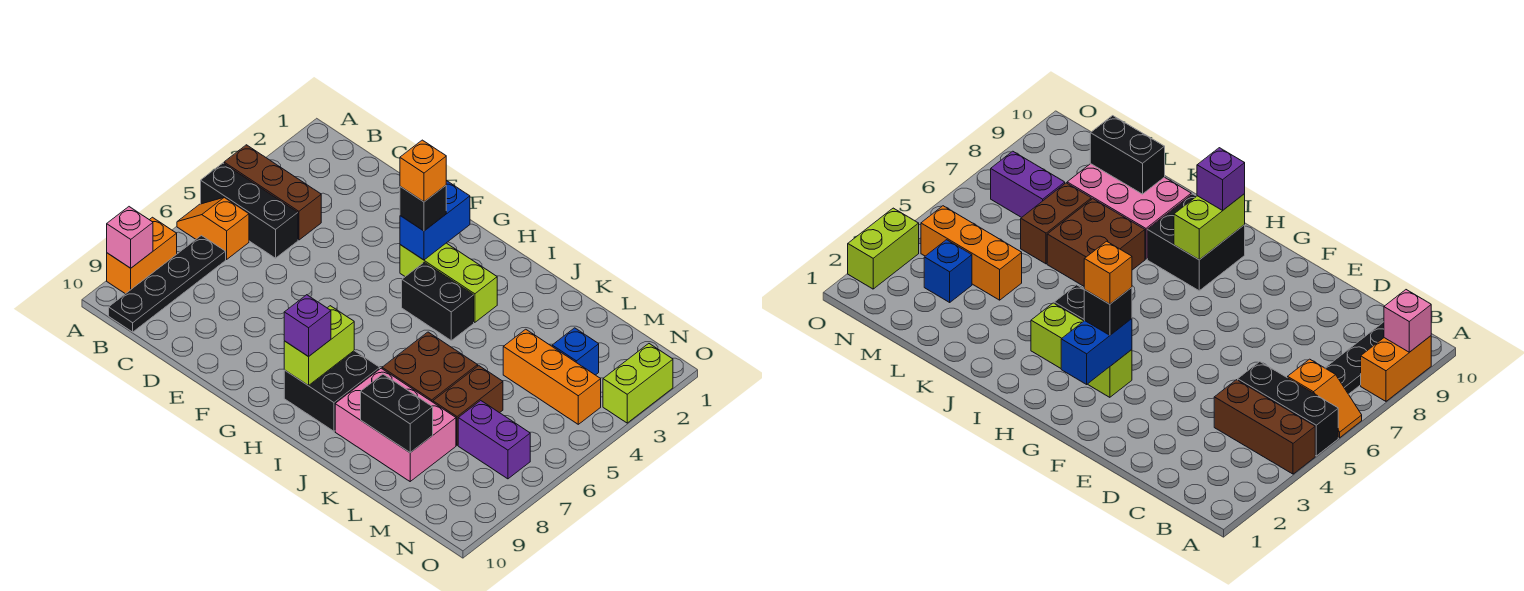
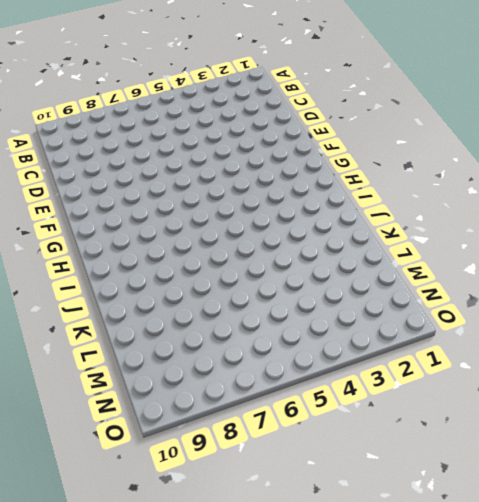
none -> brown brick A4:C4 level 1
none -> black brick A5:C5 level 1
none -> orange slope A6:B6 level 1 top B

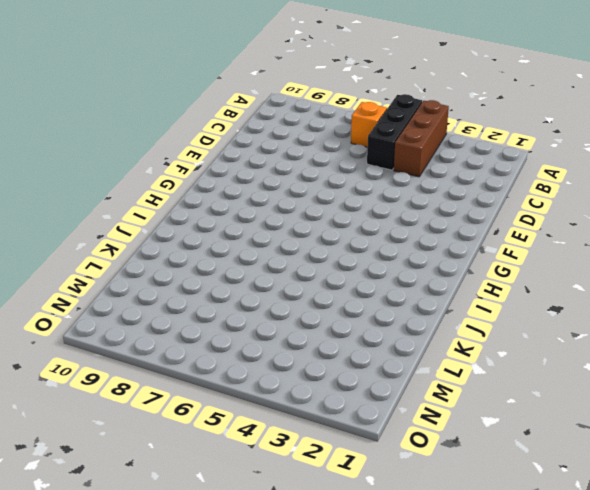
none -> orange brick A8:A9 level 1
none -> black plate B7:B10 level 1
none -> lime brick G3:I3 level 1

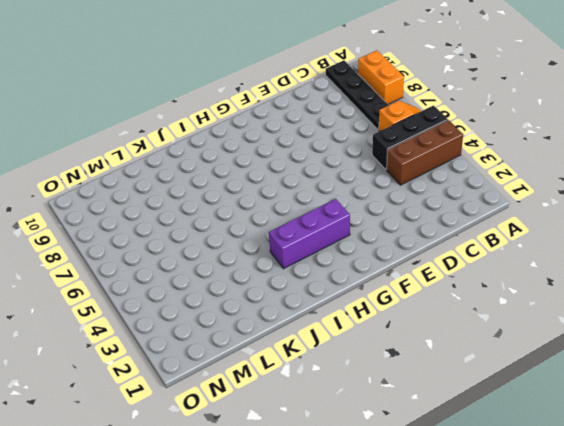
purple brick G3:I3 level 1 -> lime brick G3:I3 level 1
none -> black brick H4:I4 level 1
none -> black brick H8:I9 level 1
none -> brown brick J6:K7 level 1

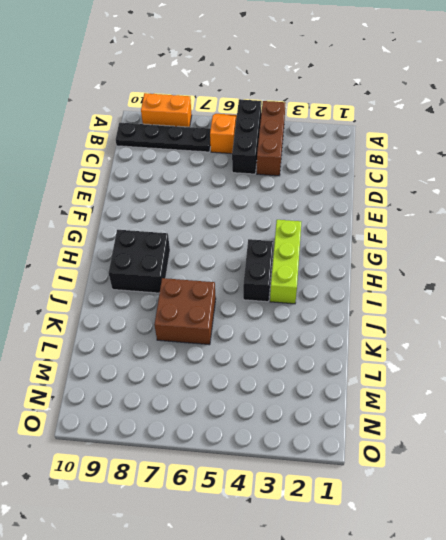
none -> pink brick J8:L9 level 1
none -> orange brick L4:N4 level 1
none -> brown brick L6:L7 level 1

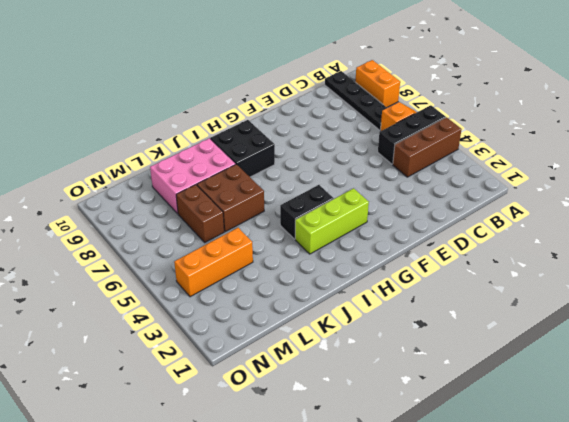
none -> blue brick M3 level 1
none -> purple brick M7:N7 level 1
none -> lime brick O2:O3 level 1

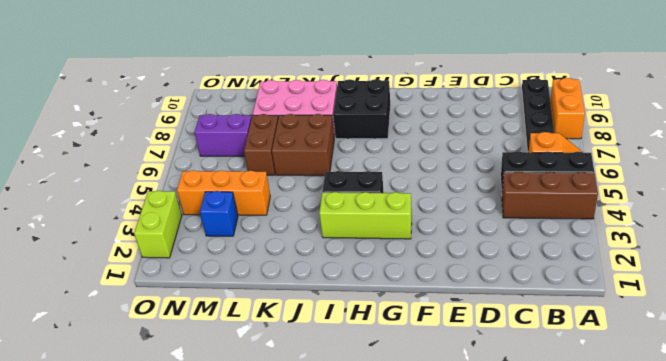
none -> pink brick A9 level 2
none -> blue brick G2:G3 level 2
none -> lime brick H8:H9 level 2

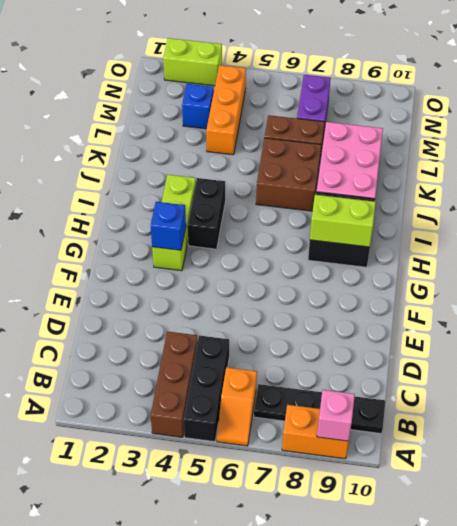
blue brick G3 level 2 -> blue brick G2:G3 level 2
none -> black brick K9:L9 level 2
none -> black brick G3 level 3
none -> purple brick H9 level 3

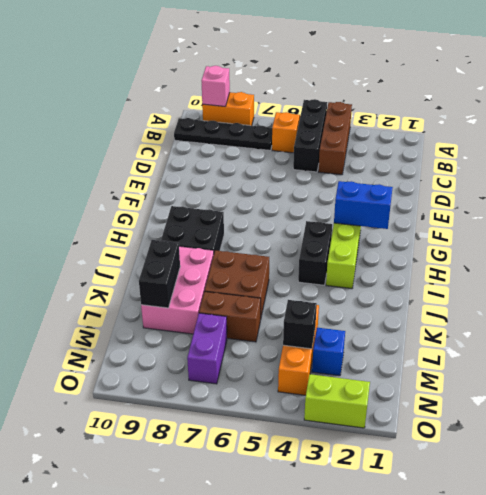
black brick M4 level 2 -> black brick G3 level 3
none -> lime brick H8:H9 level 2
none -> purple brick H9 level 3
none -> orange brick G3 level 4

